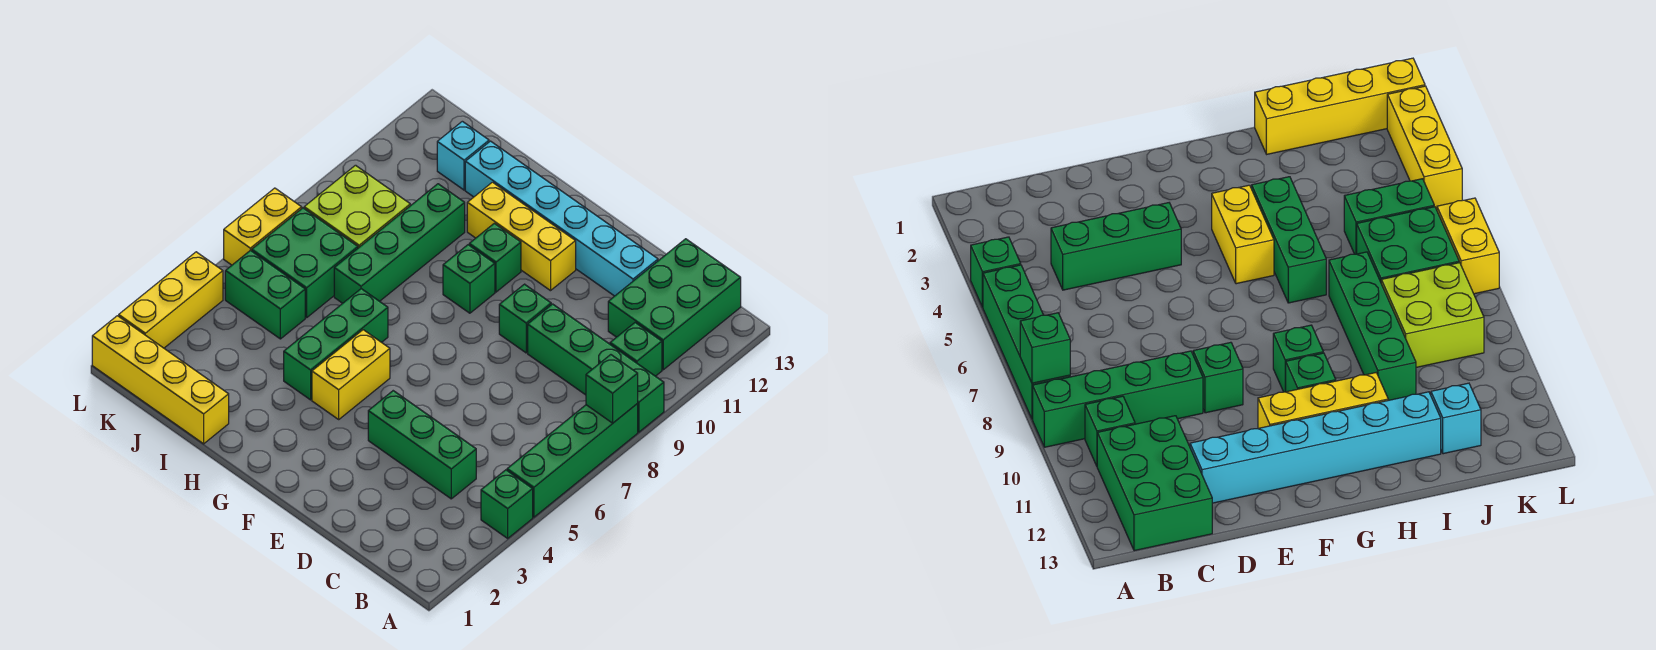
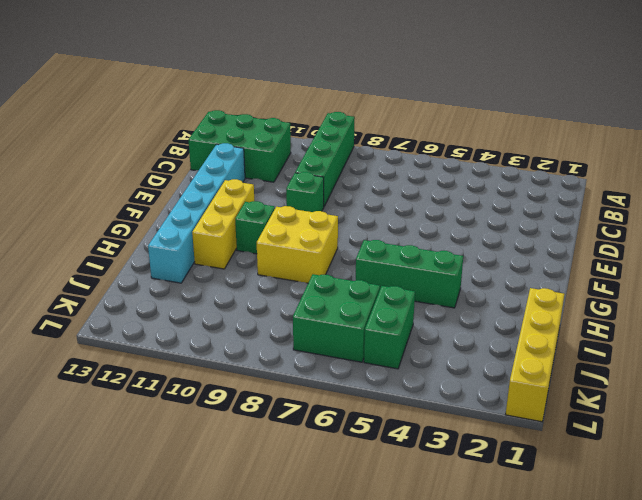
yellow brick G8:H9 level 1 -> green brick G9 level 1
none -> green brick A4 level 1
none -> green brick A5:A8 level 1
none -> green brick B10 level 1

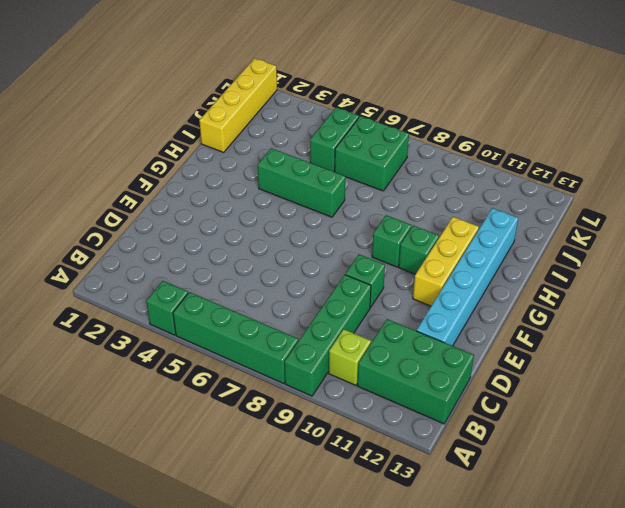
lime brick B10 level 1 -> green brick B10 level 1
none -> green brick C4:E4 level 1
none -> yellow brick G4:G5 level 1
none -> green brick I7:I10 level 1

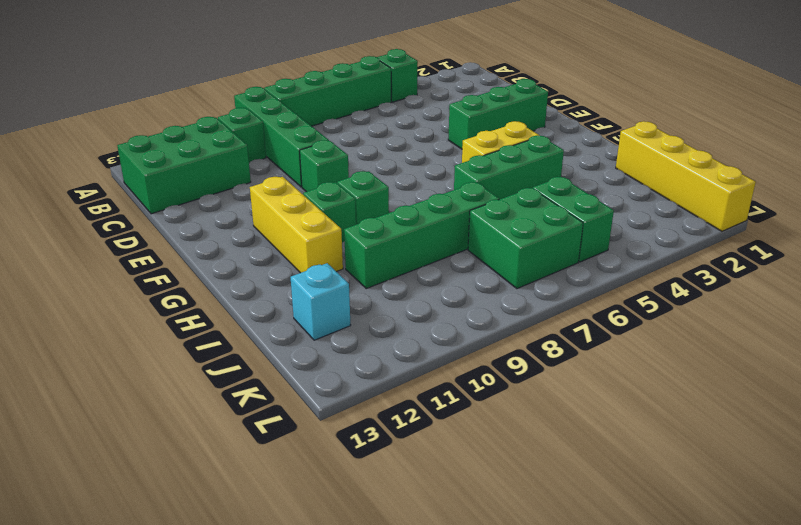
green brick E2:E4 level 1 -> green brick C4:E4 level 1
none -> cyan brick D12:I12 level 1
none -> lime brick J8:K9 level 1
none -> yellow brick L2:L4 level 1

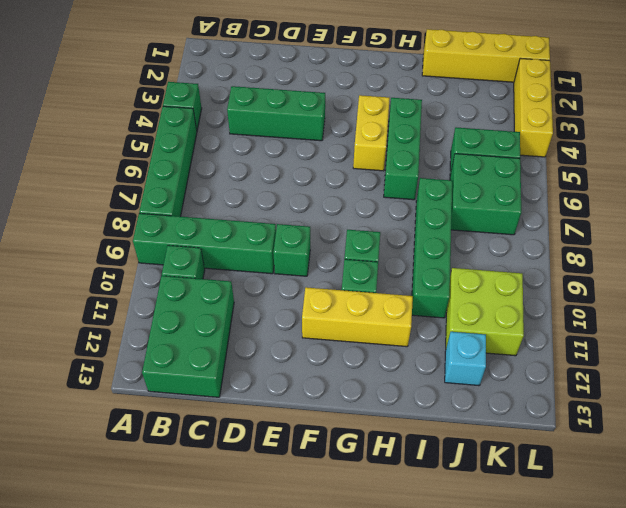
lime brick J10:K11 level 1 -> lime brick J8:K9 level 1
none -> cyan brick D12:I12 level 1
none -> yellow brick L6:L7 level 1
none -> green brick A8 level 2

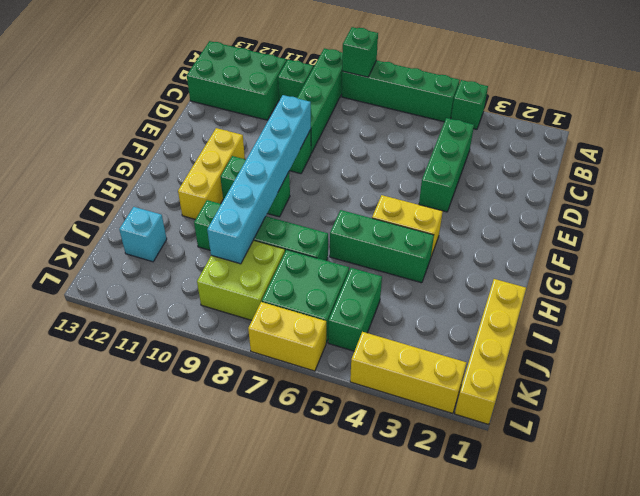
cyan brick E9:J9 level 2 -> cyan brick D12:I12 level 1

